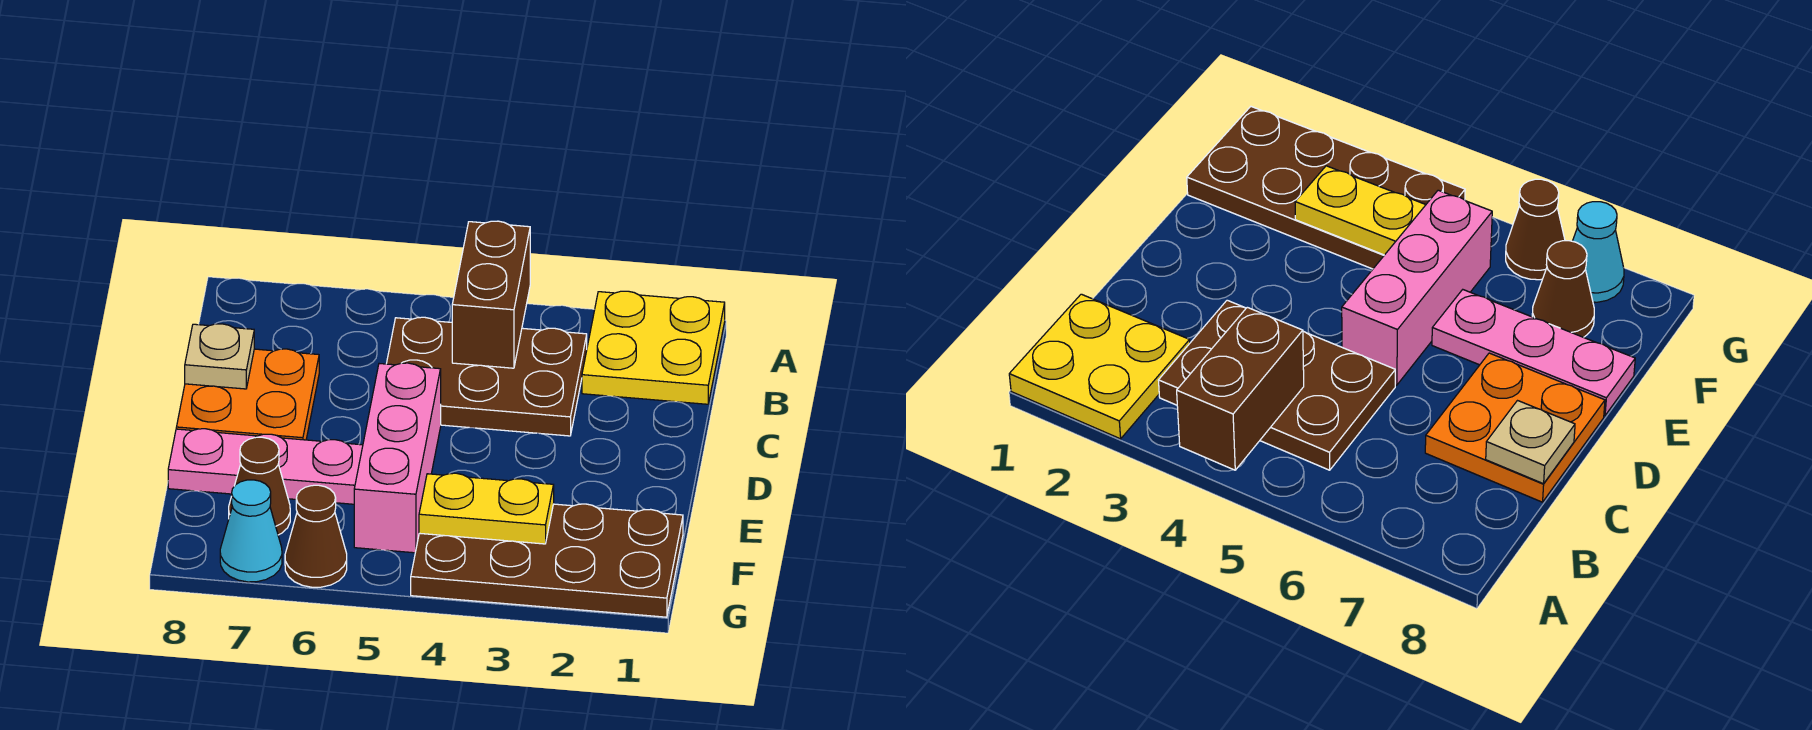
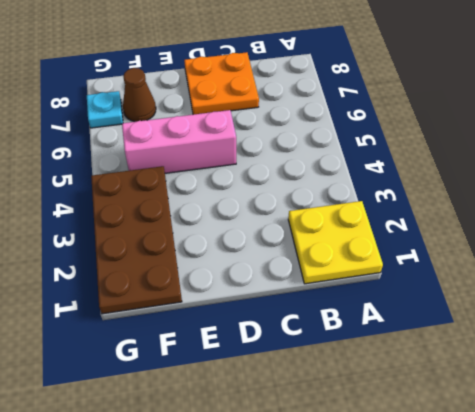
cyan plate G7 level 1 -> cyan cone G7 level 1
none -> brown plate B3:C5 level 1
none -> pink plate E6:E8 level 1
none -> brown cone G6 level 1

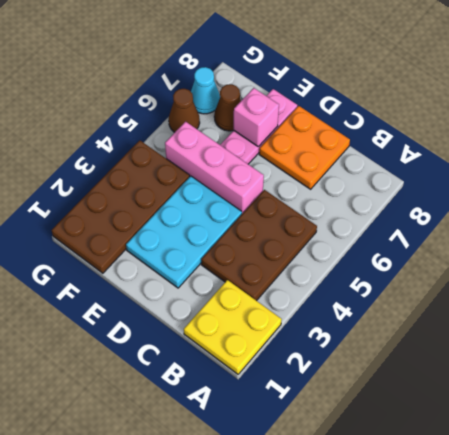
cyan plate D2:E4 level 1 -> none
pink brick E7 level 2 -> none
none -> brown brick A4:B4 level 2
none -> tan plate C8 level 2
none -> yellow plate F3:F4 level 2

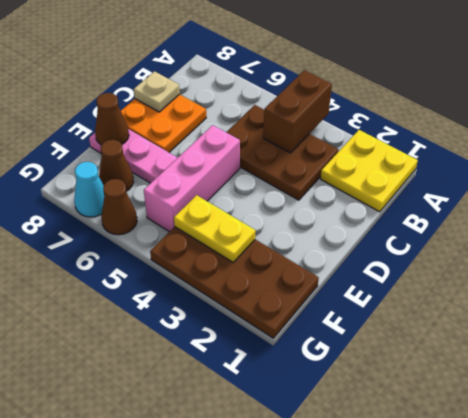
brown cone E8 level 2 -> none

